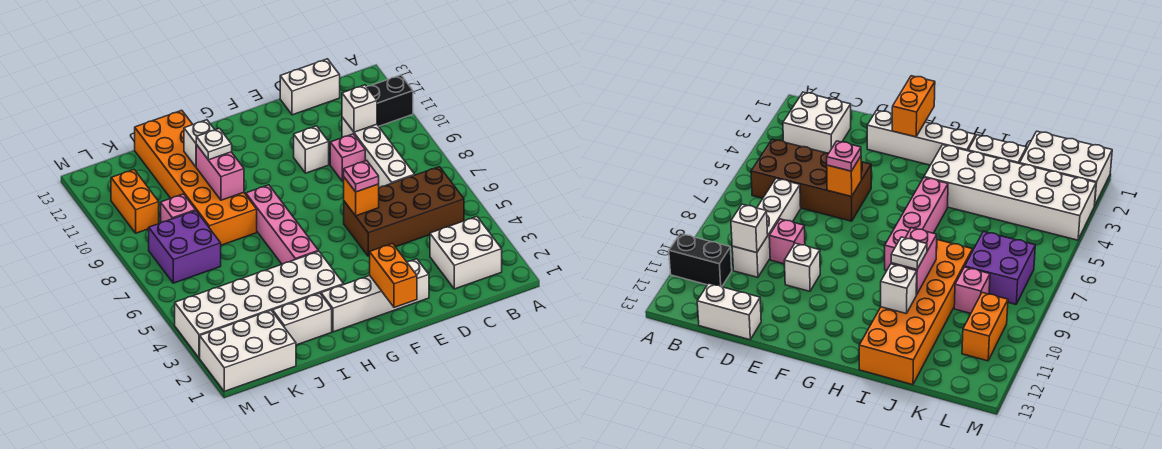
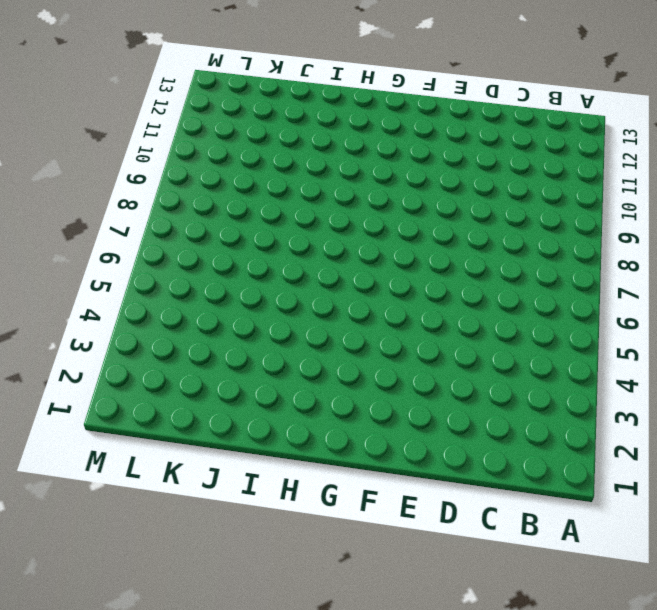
none -> black brick A11:B11 level 1
none -> white brick B2:C3 level 1
none -> brown brick B5:E6 level 1

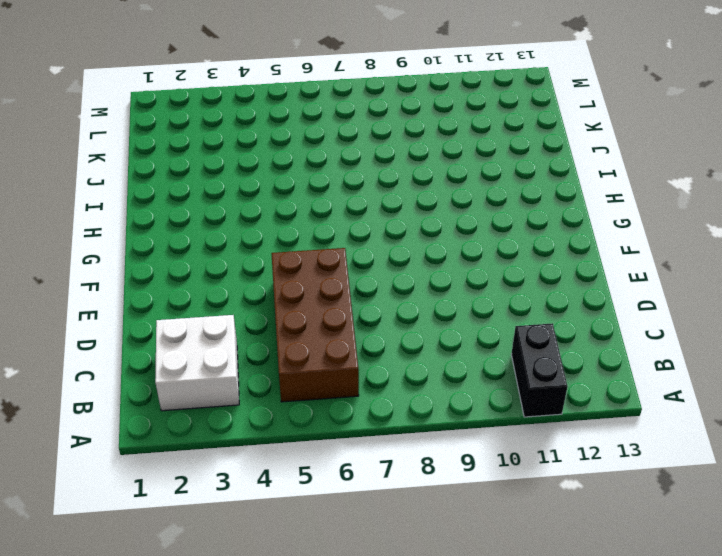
none -> white brick C7:C10 level 1
none -> white brick C13:D13 level 1
none -> pink brick D9 level 1

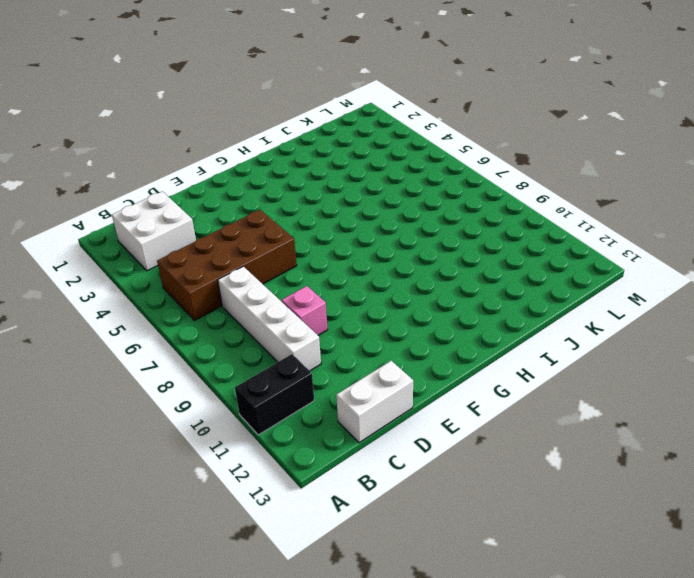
none -> white brick E2:H2 level 1
none -> white brick E10 level 1
none -> white brick H3:M4 level 1

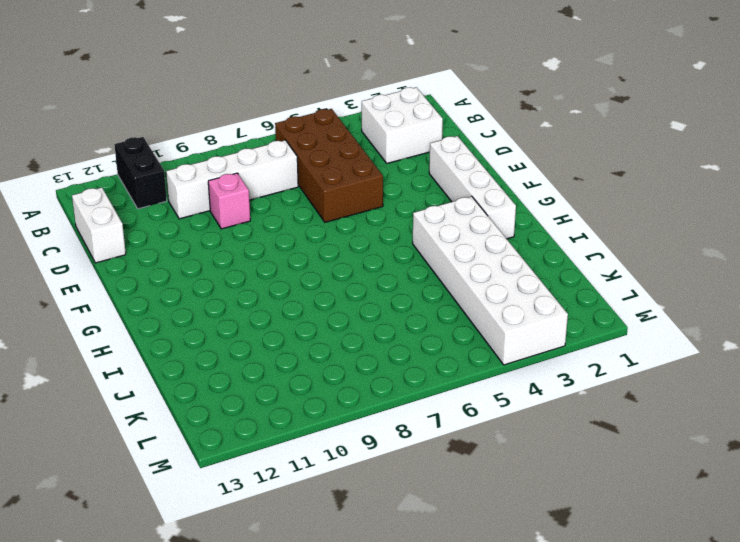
none -> white brick E10 level 1
none -> pink brick H5:H8 level 1
none -> white brick I2:J2 level 1

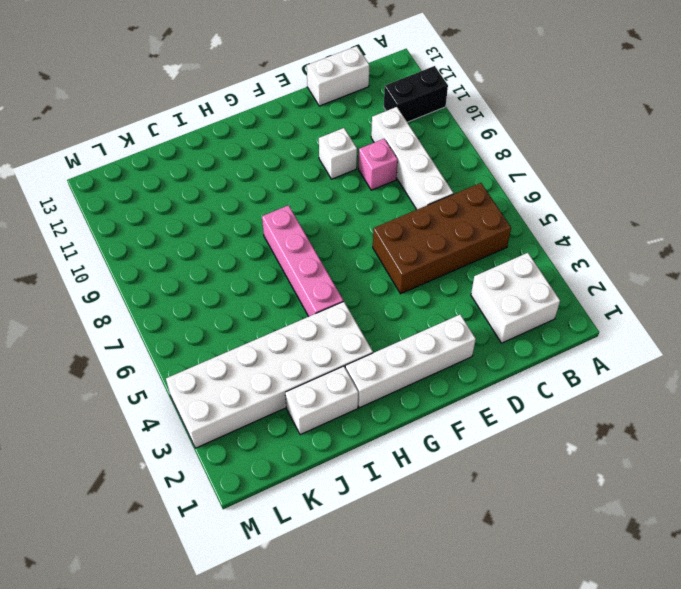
none -> orange brick I8:J13 level 1
none -> white brick K1:M2 level 1
none -> purple brick K7:L8 level 1

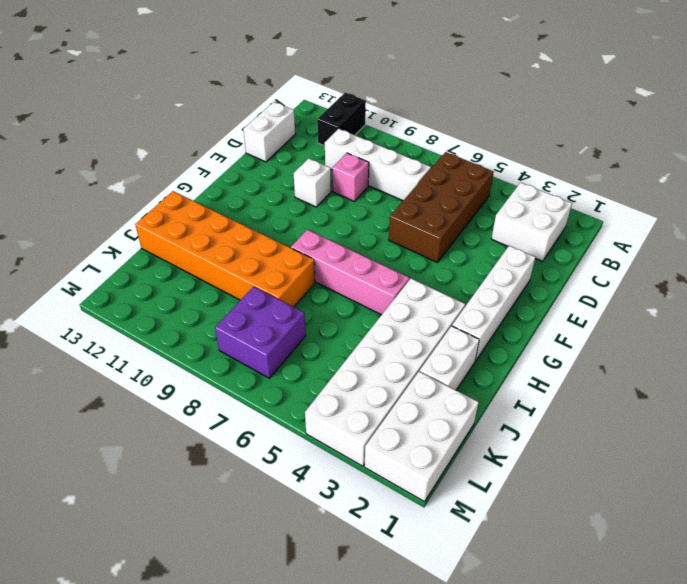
none -> pink brick K9 level 1
none -> orange brick L10:L11 level 1
none -> white brick C10 level 2

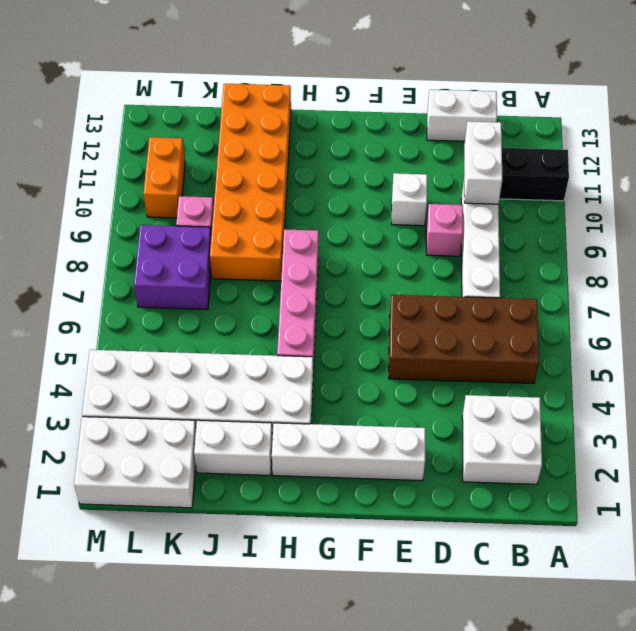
white brick C10:C11 level 2 -> white brick C10 level 2
none -> orange brick E6 level 2
none -> orange brick F1:F2 level 2
none -> pink brick I9:I10 level 2

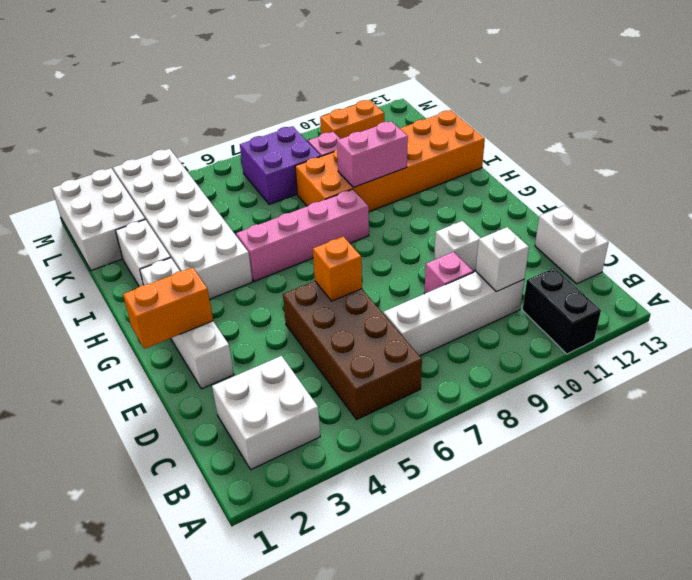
none -> white brick I11 level 2
none -> pink plate E6 level 3
none -> white plate I10 level 3

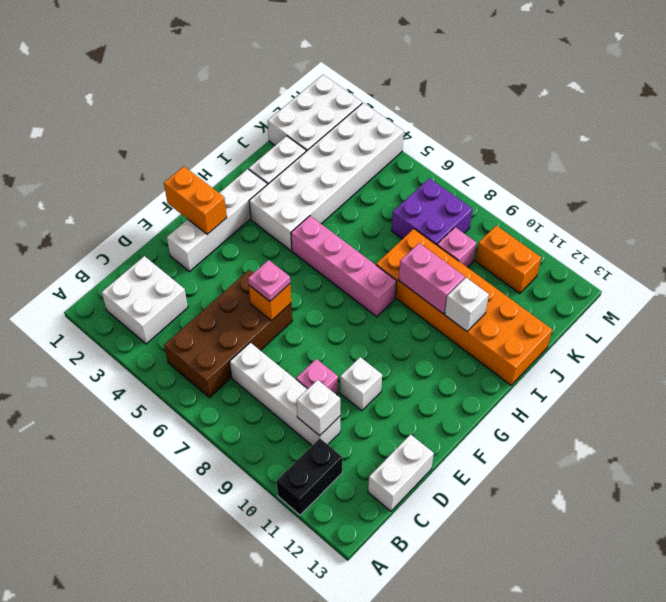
none -> white plate I10 level 3

